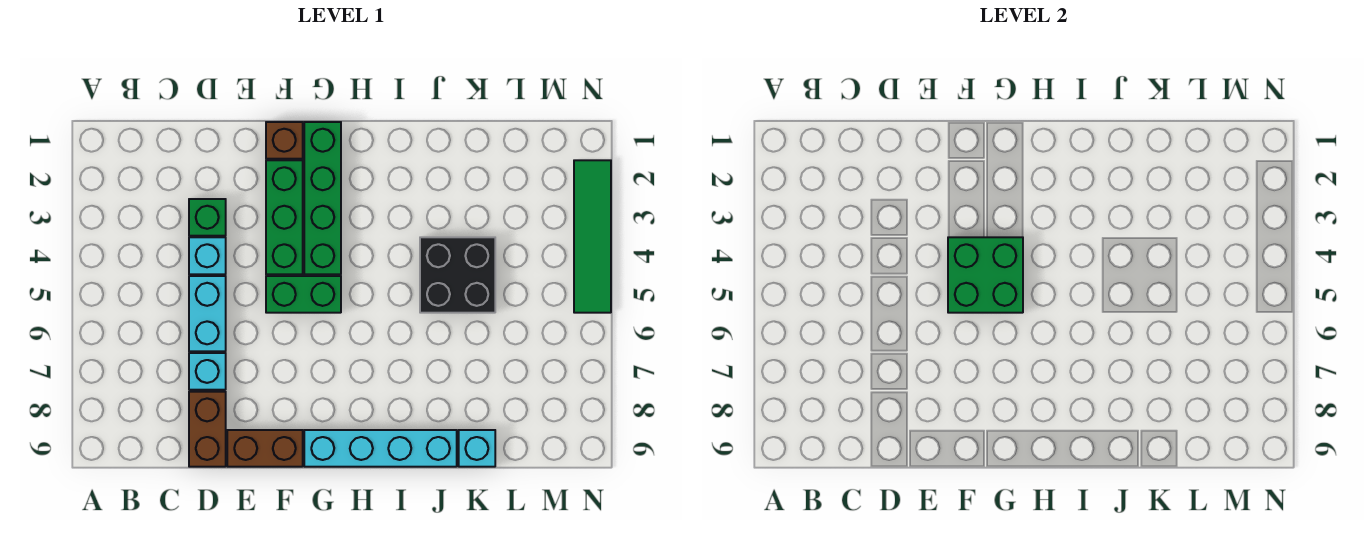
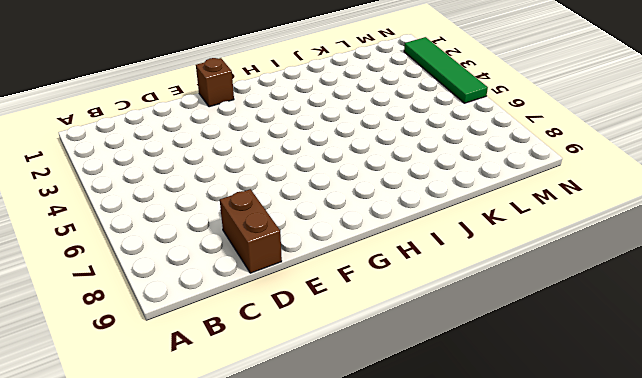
none -> green brick D3 level 1
none -> cyan brick D4 level 1
none -> cyan brick D5:D6 level 1

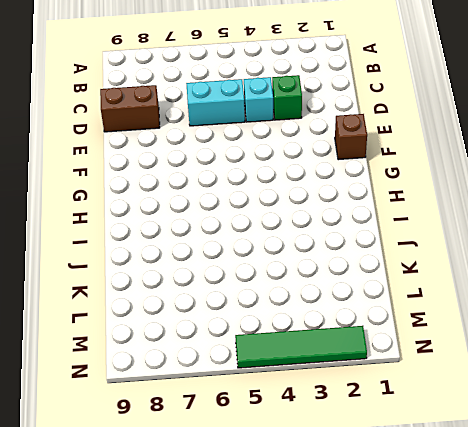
none -> cyan brick D7 level 1
none -> brown brick E9:F9 level 1
none -> green brick F2:F4 level 1

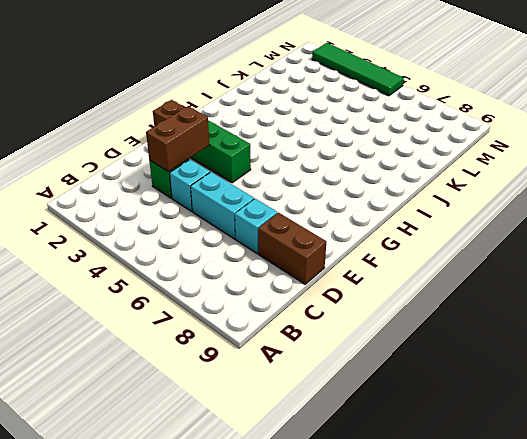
brown brick D3:E3 level 2 -> brown brick E9:F9 level 1
none -> green brick F5:G5 level 1
none -> green brick G1:G4 level 1
none -> cyan brick G9:J9 level 1

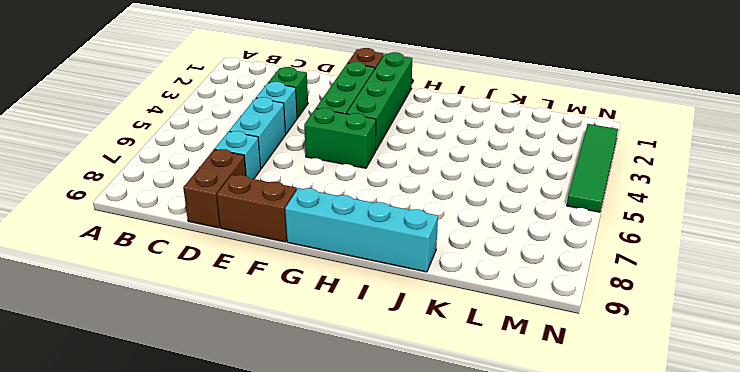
none -> black brick J4:K5 level 1
none -> cyan brick K9 level 1
none -> green brick F4:G5 level 2

